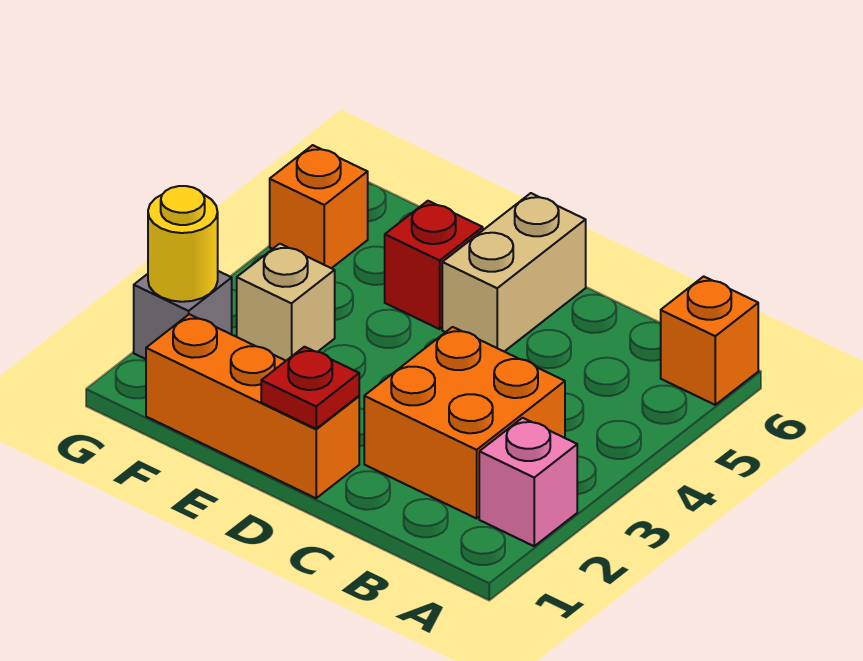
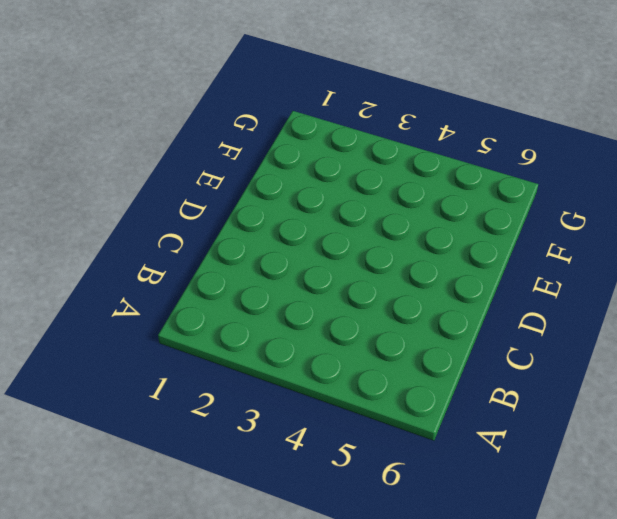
none -> pink brick A2 level 1
none -> orange brick A6 level 1

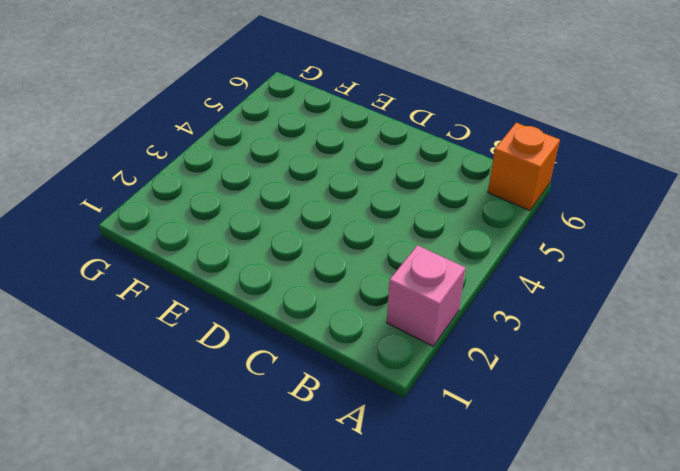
none -> orange brick B2:C3 level 1
none -> orange brick D1:F1 level 1

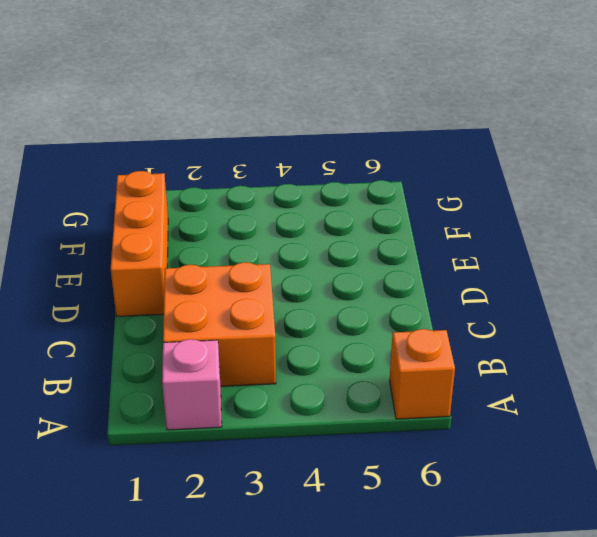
none -> tan brick D5:D6 level 1
none -> red brick E5 level 1

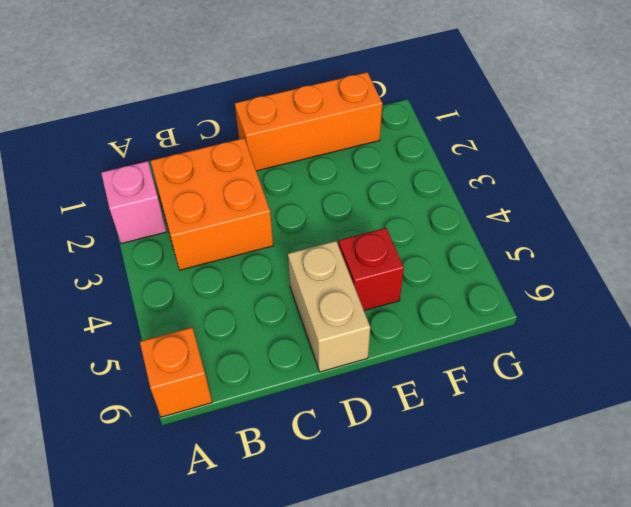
none -> tan brick F3 level 1
none -> grey brick G2 level 1

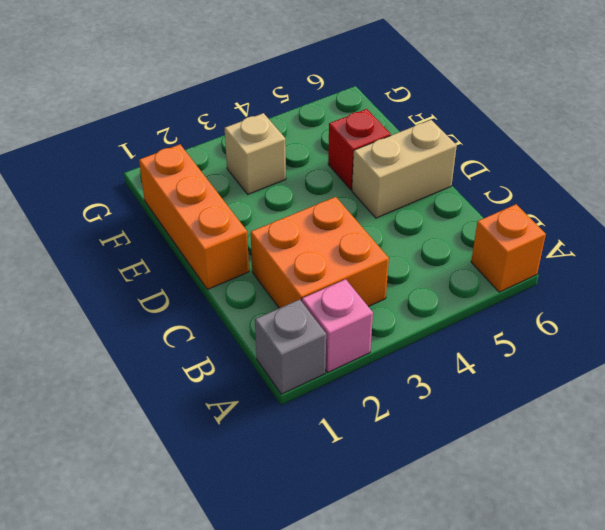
grey brick A1 level 1 -> grey brick G2 level 1
none -> orange brick G5 level 1
none -> red plate D1 level 2

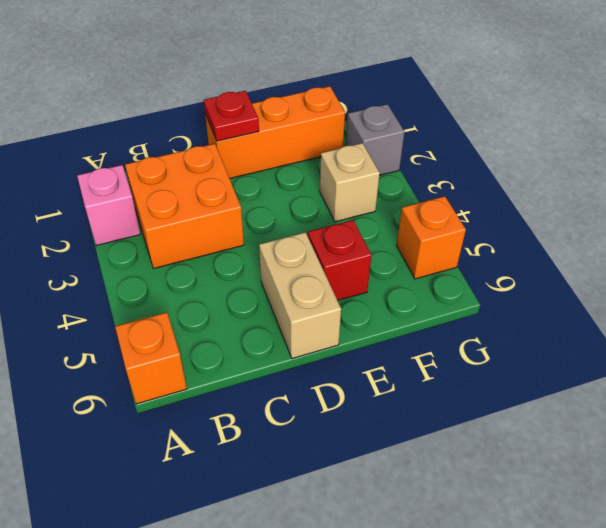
none -> yellow round brick G2 level 2

